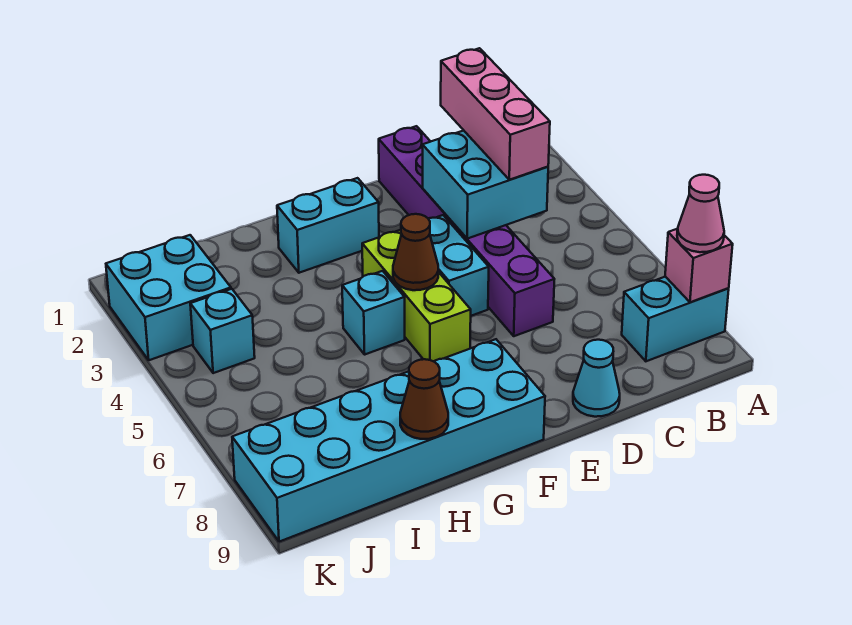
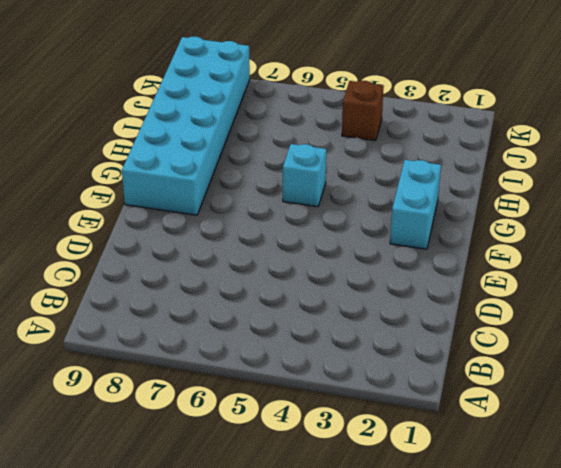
brown brick J4 level 1 -> cyan brick J4 level 1
none -> cyan brick A8:B8 level 1
none -> purple brick D1:D6 level 1
none -> cyan cone D9 level 1

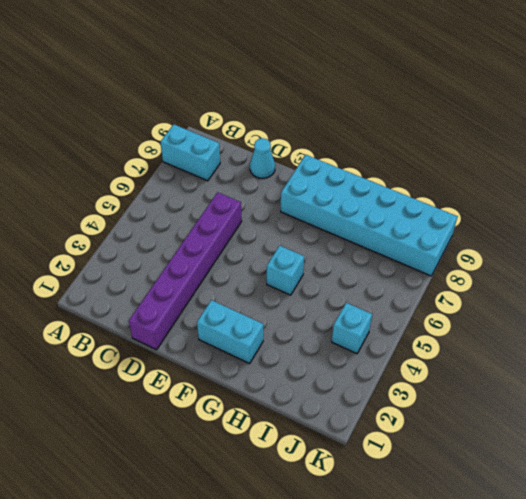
none -> cyan brick E4:E5 level 1
none -> lime brick F4:F6 level 1
none -> cyan brick J2:K3 level 1

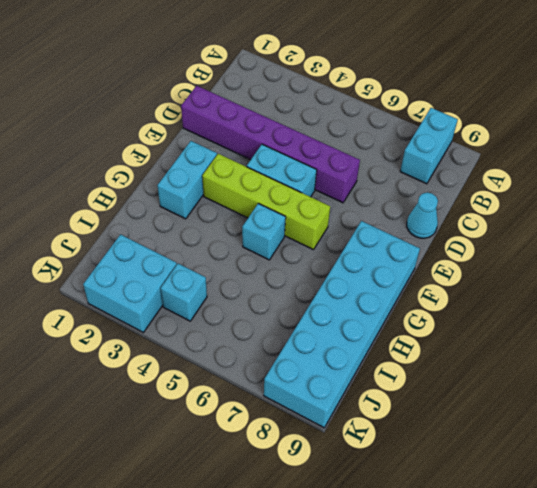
lime brick F3:F6 level 1 -> lime brick F4:F6 level 1
none -> pink brick A8 level 2
none -> cyan brick C3:D4 level 2
none -> brown cone F5 level 2

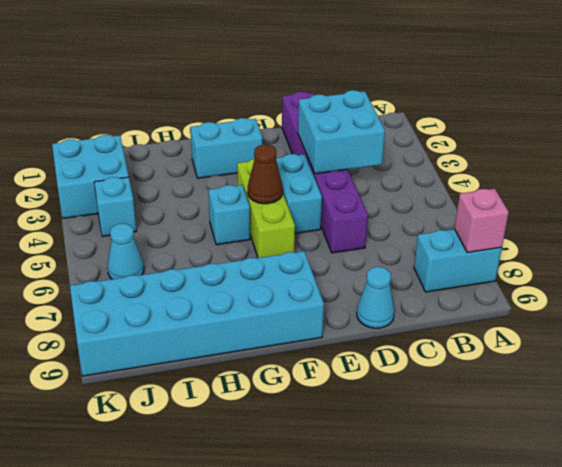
cyan cone J6 level 1 -> none
none -> brown cone H9 level 2
none -> pink cone A8 level 3
none -> pink brick C2:C4 level 3

